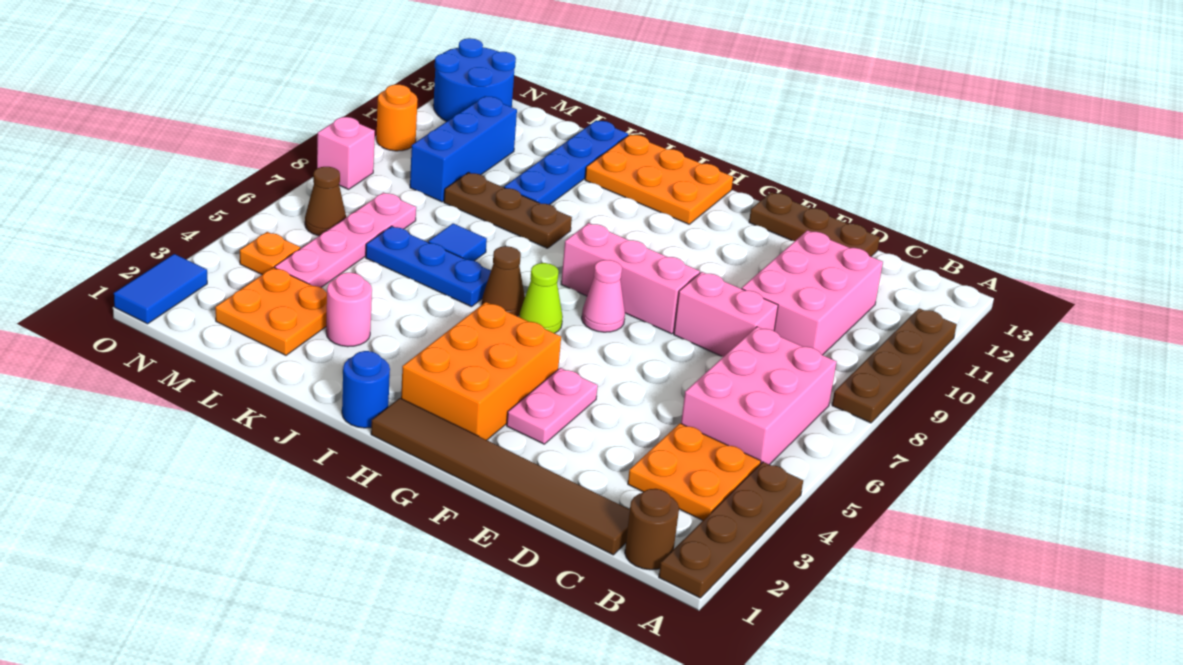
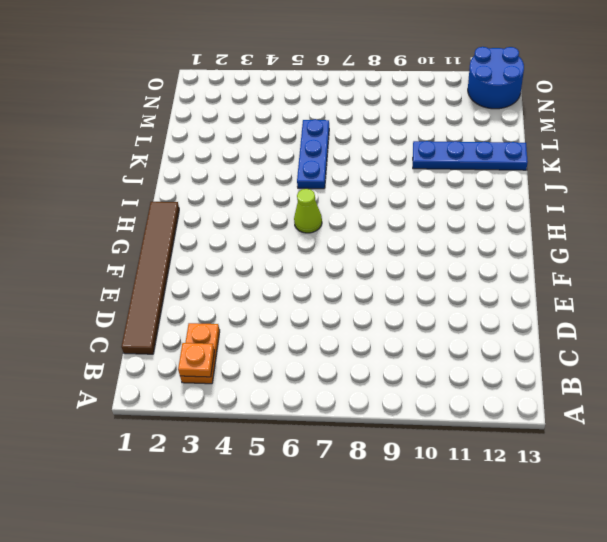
orange plate B3:C3 level 1 -> orange plate B3:C4 level 1
orange plate B3 level 2 -> orange plate N4 level 1
none -> brown plate A1:A4 level 1
none -> brown plate A8:A11 level 1
none -> brown round brick B1 level 1
none -> pink brick B5:C7 level 1

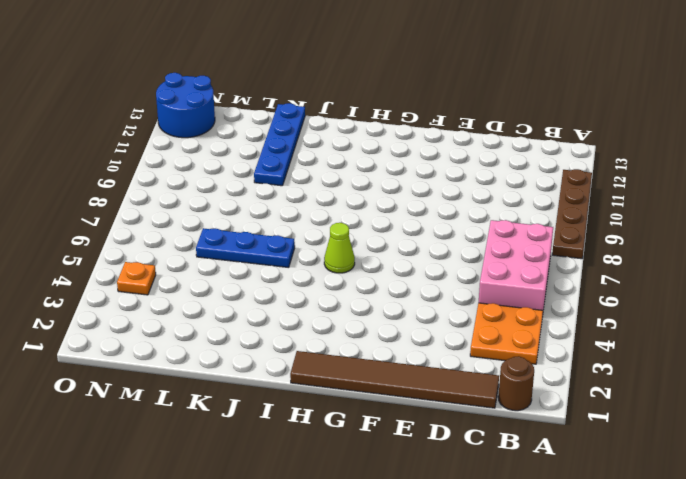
none -> brown plate A1:A4 level 1
none -> pink brick C9:D11 level 1
none -> pink brick D8:E8 level 1
none -> brown plate D13:F13 level 1

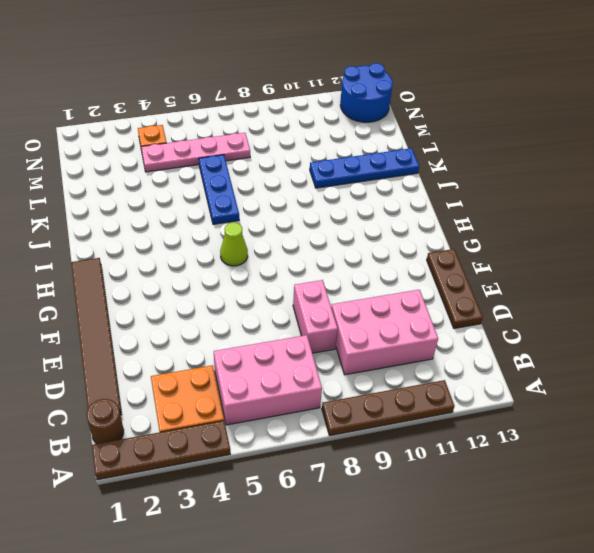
none -> pink plate F3:F4 level 1
none -> pink brick F8:H8 level 1
none -> orange brick G2:H4 level 1
none -> pink cone G7 level 1

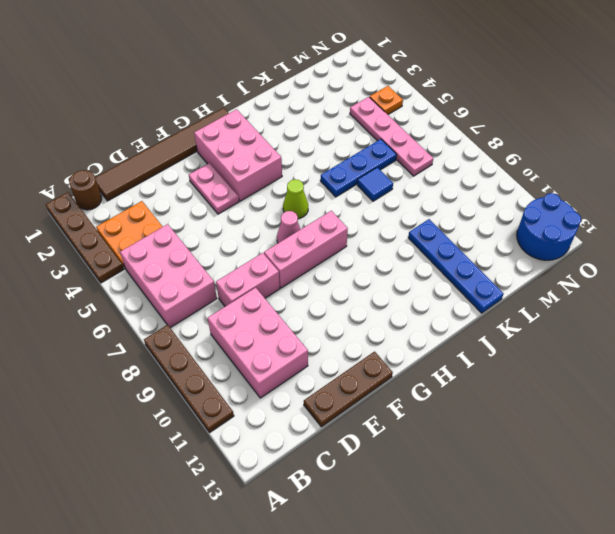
pink brick G2:H4 level 1 -> orange brick G2:H4 level 1
none -> orange plate H12:J13 level 1
none -> blue round brick I1 level 1
none -> brown cone I6 level 1
none -> brown plate J9:L9 level 1

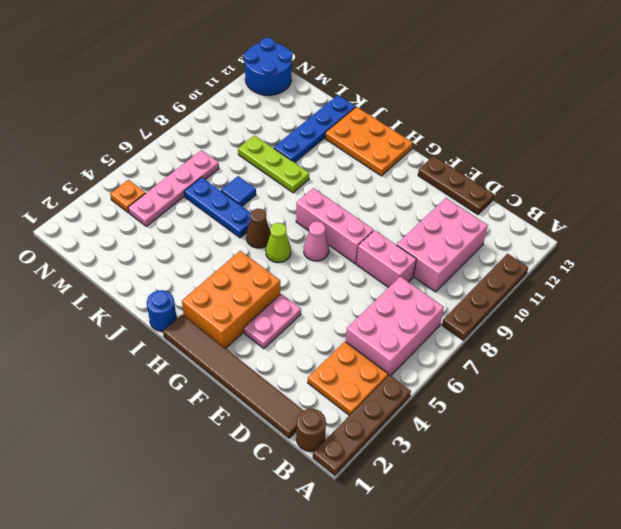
lime plate J9:L9 level 1 -> brown plate J9:L9 level 1
none -> pink round brick K3 level 1
none -> orange plate L2:M3 level 1
none -> blue brick M9:M11 level 1
none -> brown cone N6 level 1

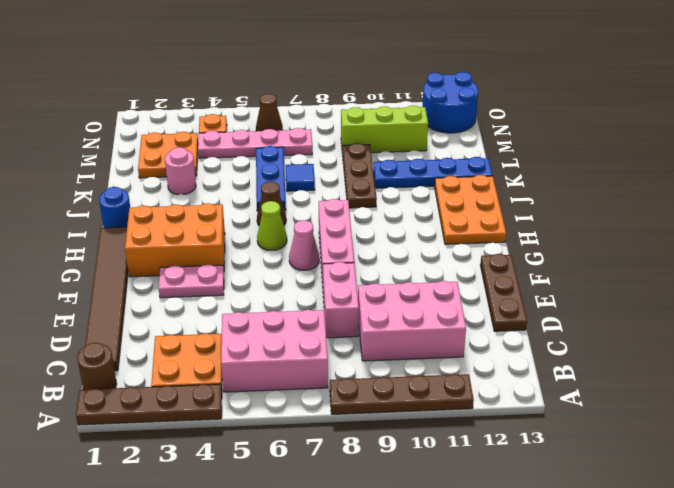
lime brick M9:M11 level 1 -> blue brick M9:M11 level 1
none -> blue tile O1:O2 level 1
none -> pink brick O8 level 1
none -> orange round brick O10 level 1

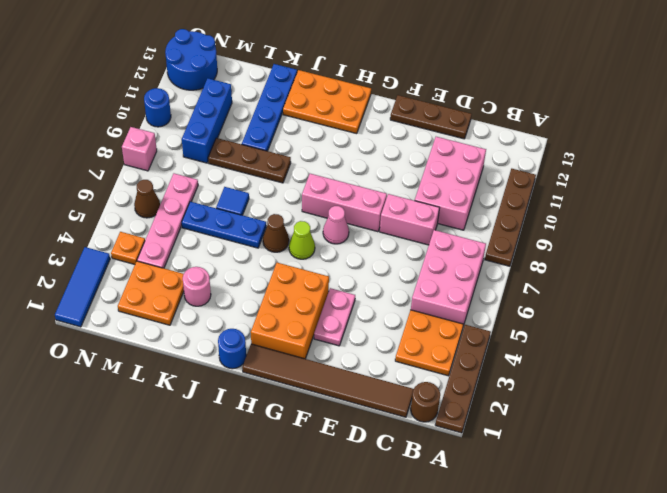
blue tile O1:O3 level 1 -> blue tile O1:O2 level 1
blue round brick O10 level 1 -> orange round brick O10 level 1

